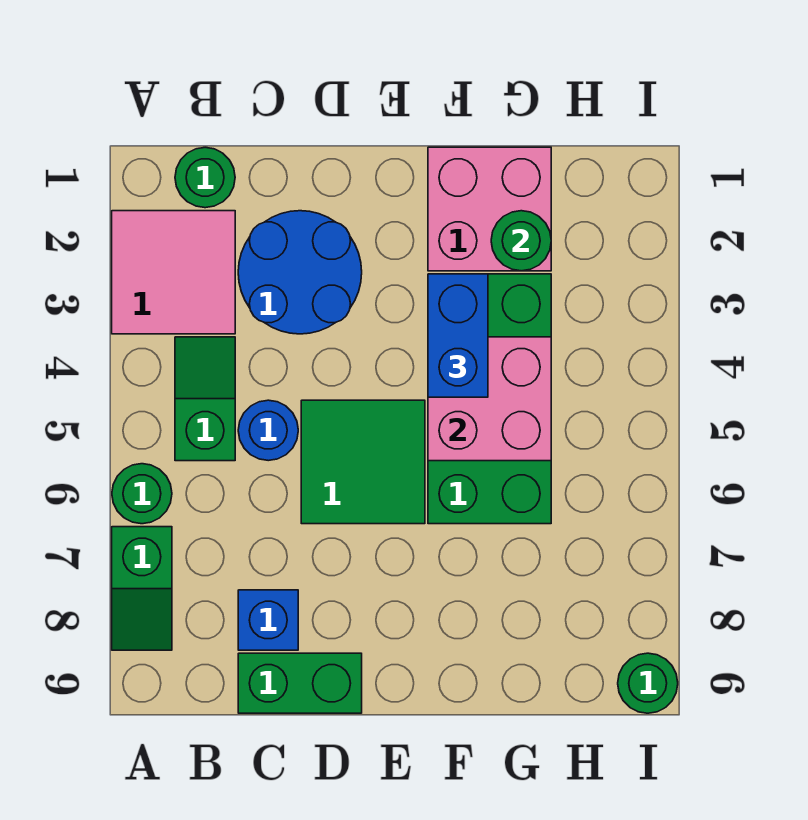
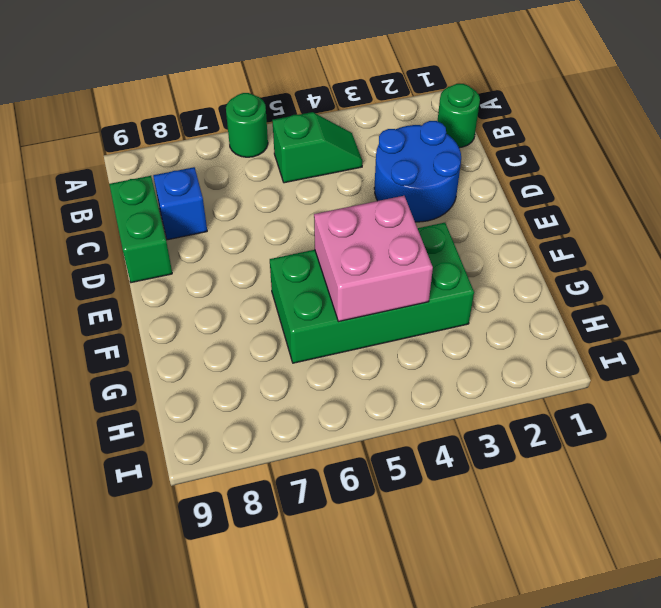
none -> pink tile A2:B3 level 1
none -> green slope A7:A8 level 1 top 7
none -> blue round brick C5 level 1

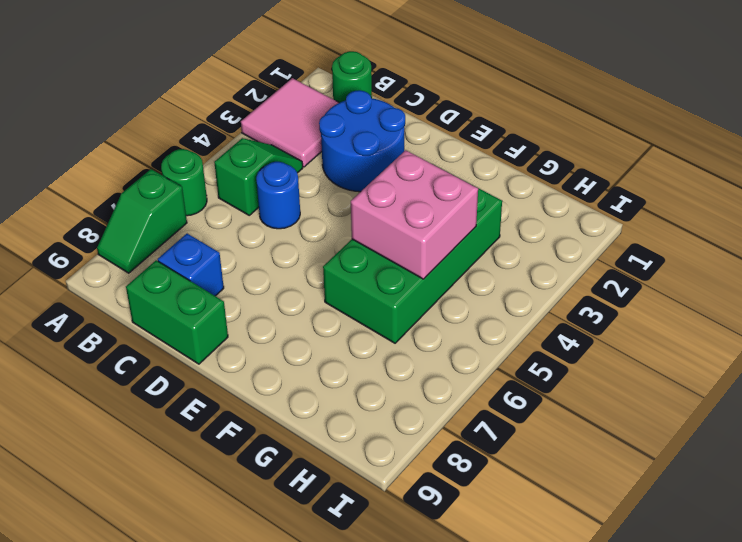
none -> green tile D5:E6 level 1
none -> pink brick F1:G2 level 1
none -> green round brick I9 level 1

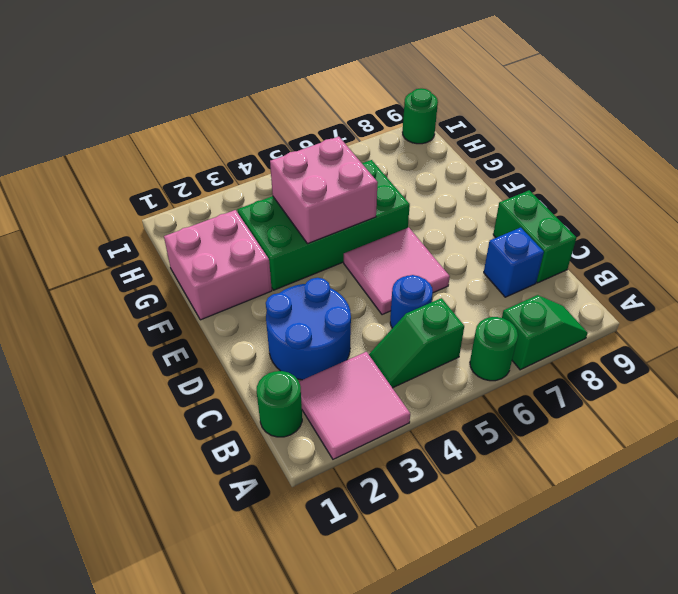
pink tile D5:E6 level 1 -> green tile D5:E6 level 1
none -> green round brick G2 level 2
none -> blue brick F3:F4 level 3

